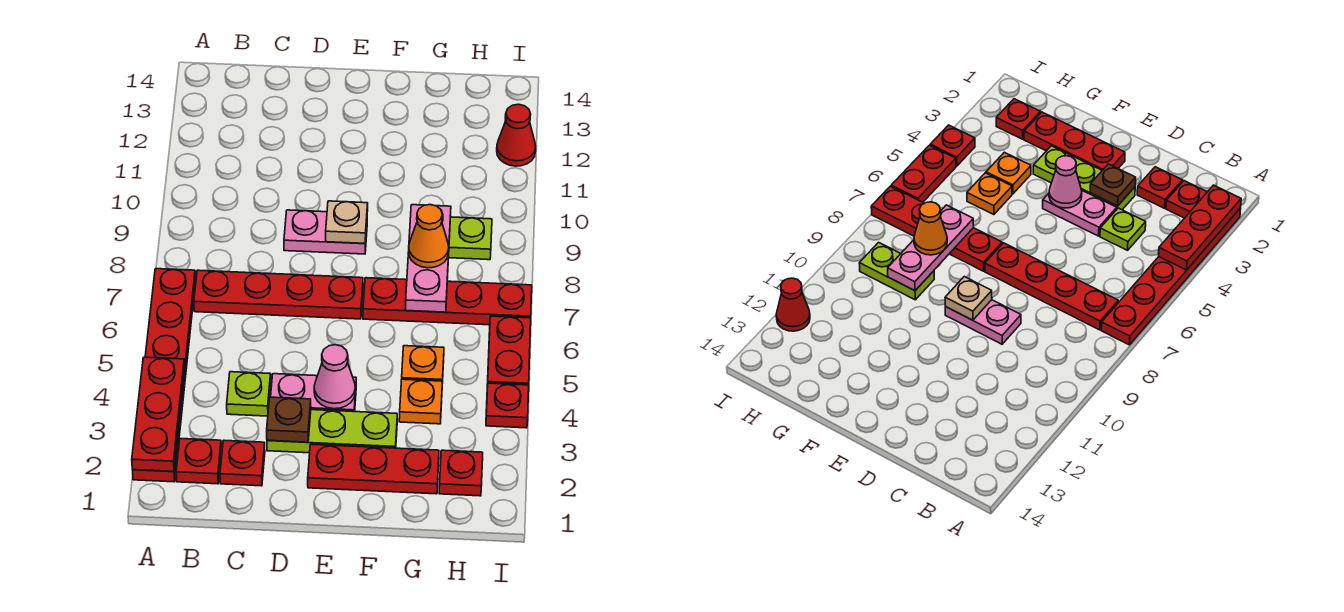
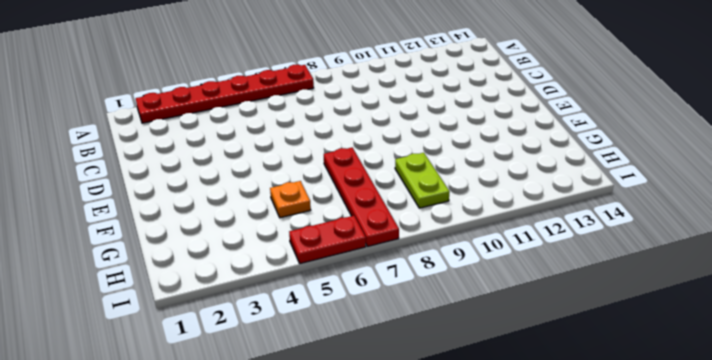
none -> red plate B2 level 1
none -> red plate B7:E7 level 1
none -> red plate C2 level 1

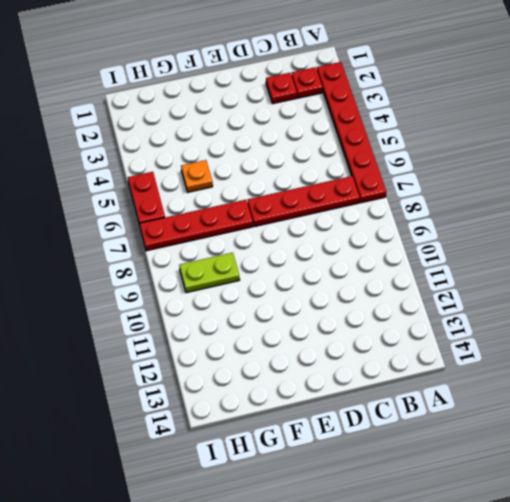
none -> lime plate C4 level 1
none -> lime plate D3:F3 level 1
none -> pink plate D4:E4 level 1

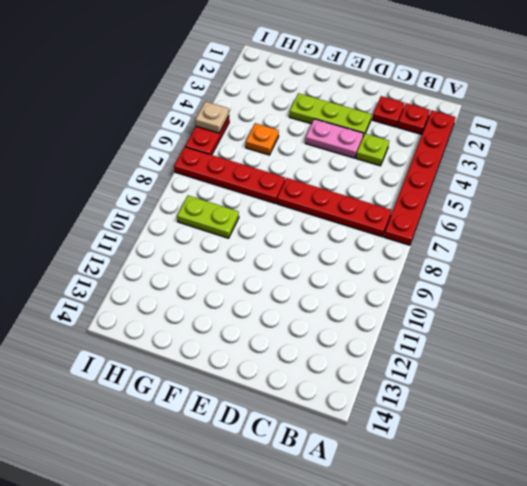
tan plate I5 level 2 -> tan plate E9 level 2
none -> pink plate D9:E9 level 1
none -> red plate E2:G2 level 1
none -> orange plate G4 level 1

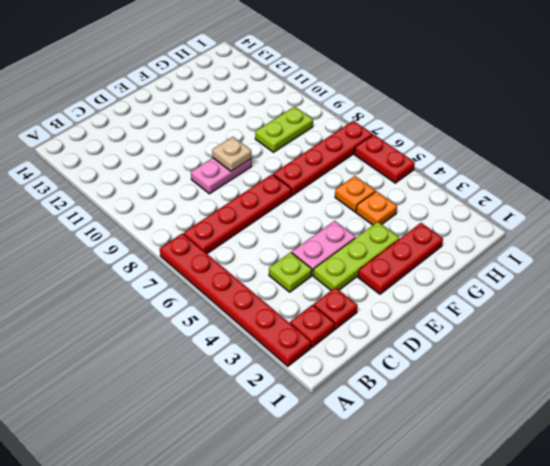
none -> red plate H2 level 1
none -> red plate I4 level 1
none -> red cone I12 level 1

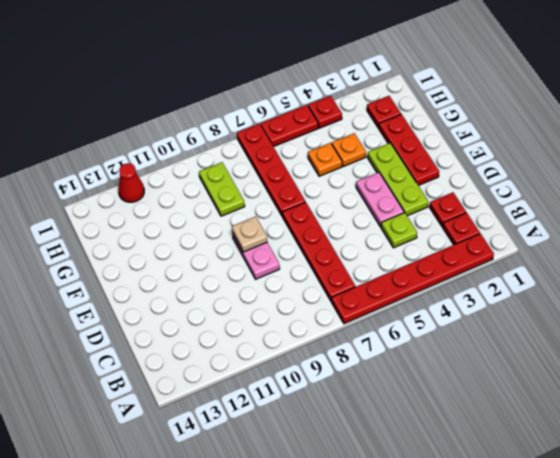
none -> red plate A2:A4 level 2
none -> brown plate D3 level 2
none -> pink cone E4 level 2

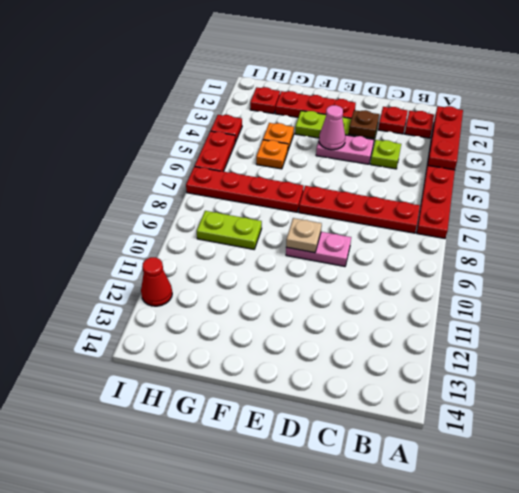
none -> pink plate G7:G9 level 2
none -> orange cone G8 level 3

